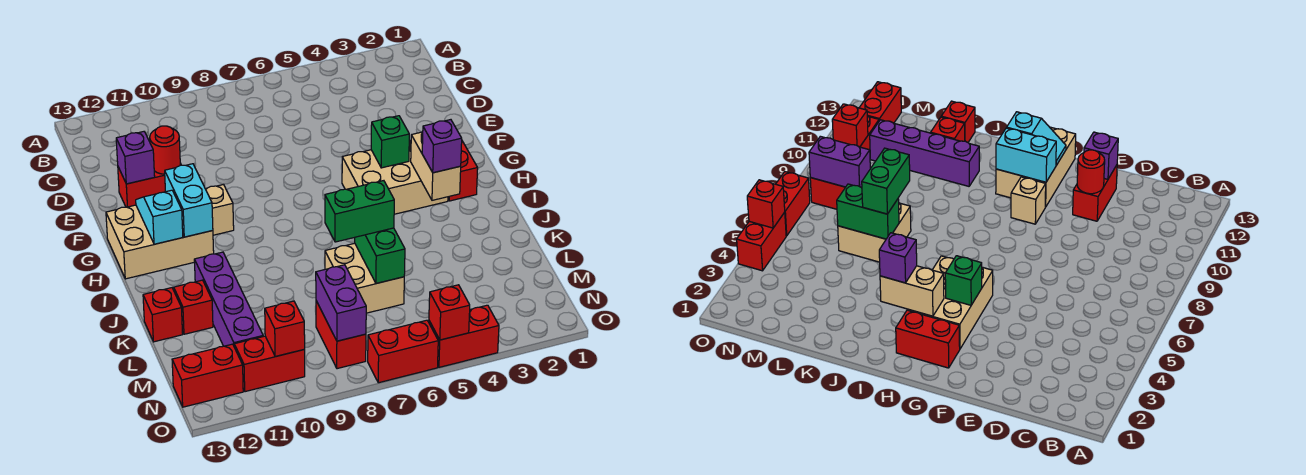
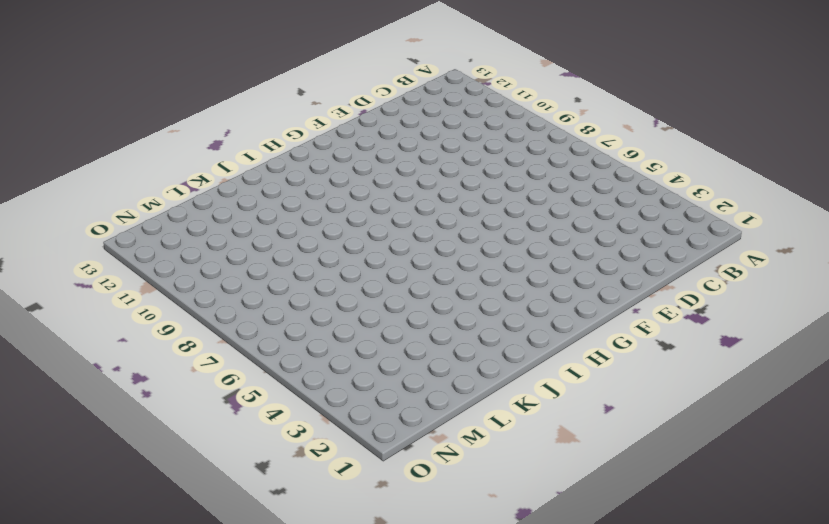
none -> red brick E11:E12 level 1
none -> red brick G2:H2 level 1
none -> tan brick G3:H5 level 1

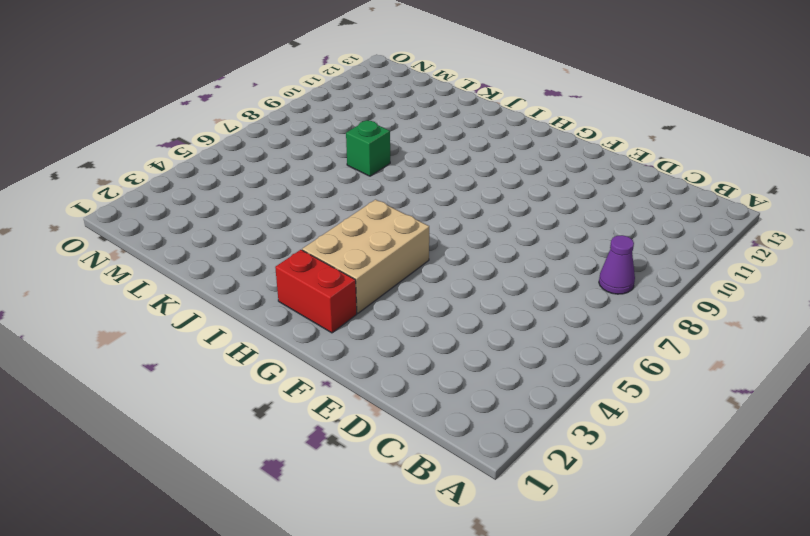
purple cone B8 level 1 -> none
green brick K8 level 1 -> green brick G4 level 2
none -> red brick E11:E12 level 1
none -> tan brick G10 level 1
none -> tan brick G11:H13 level 1

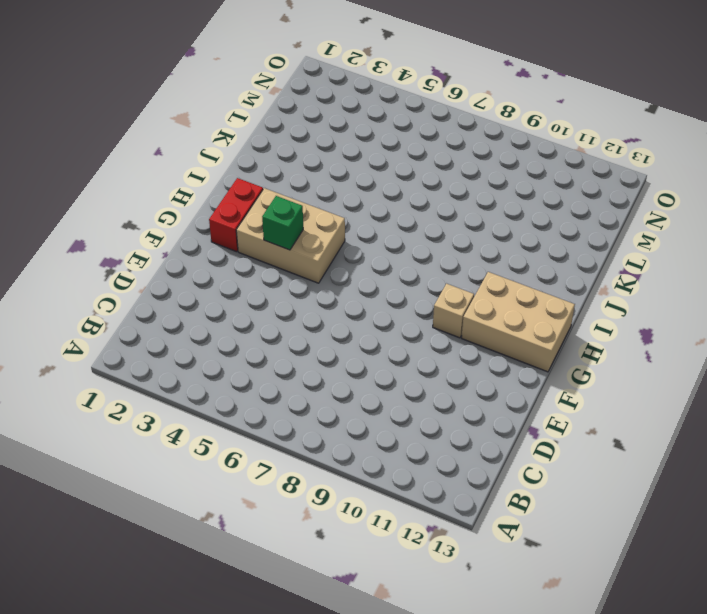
none -> red brick E11:E12 level 1
none -> purple brick J11:M11 level 1
none -> tan brick K6:L7 level 1

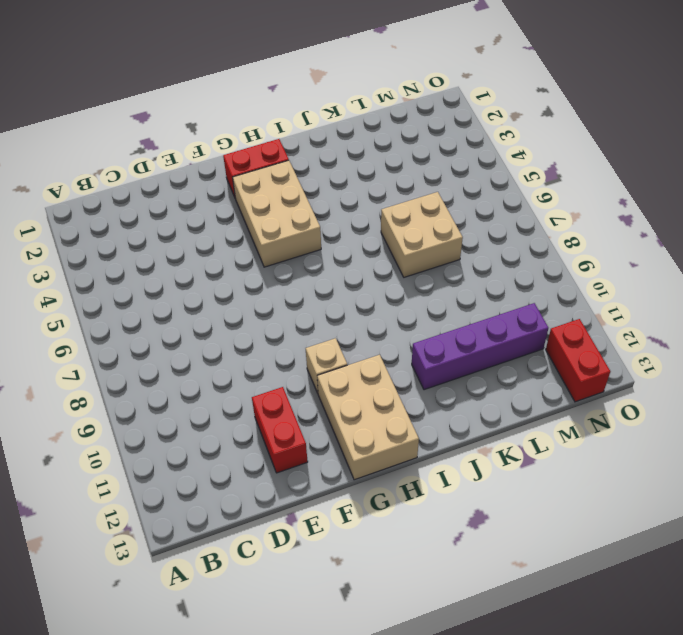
none -> red brick K12 level 1
none -> red brick K13 level 1
none -> red brick M8:N8 level 1

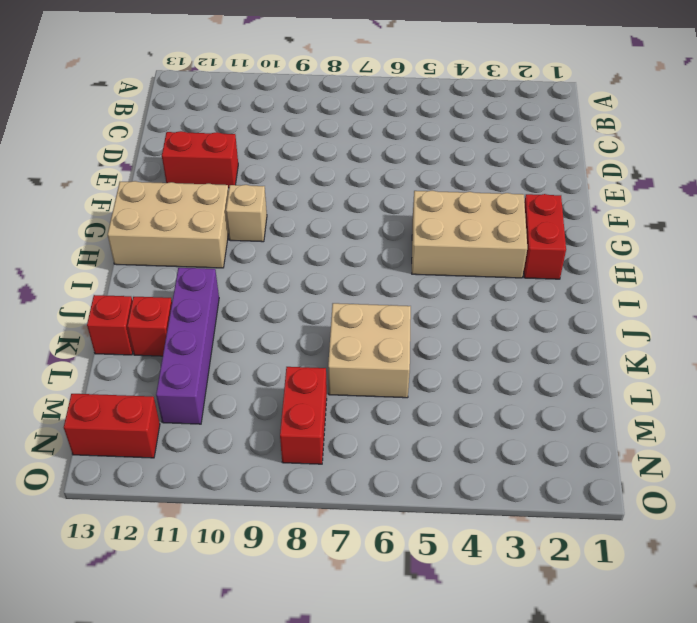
none -> red brick N10:N11 level 1
none -> red brick O4:O5 level 1
none -> red brick O6:O7 level 1

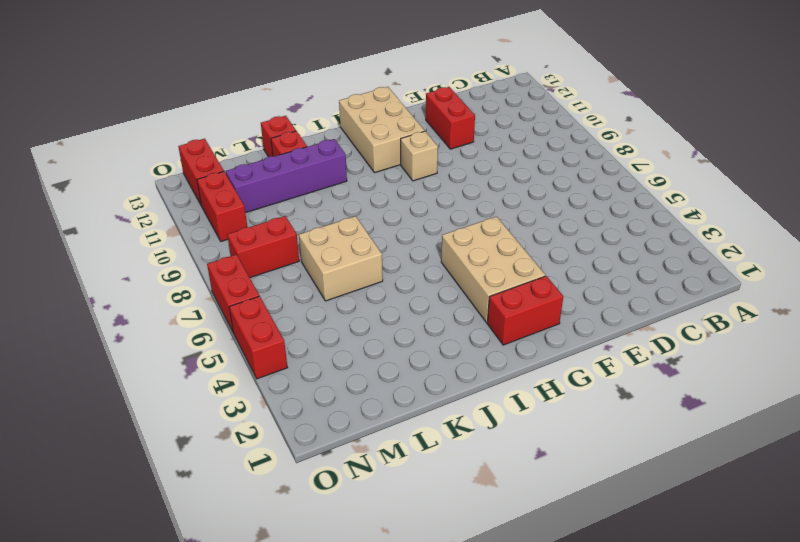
none -> red round brick E11 level 2
none -> purple brick E12 level 2
none -> green brick G4 level 2

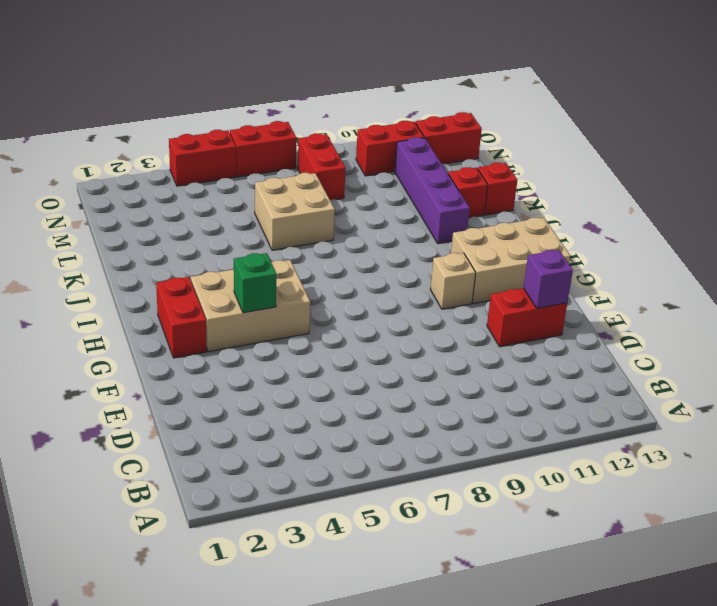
none -> red round brick E11 level 2
none -> cyan brick G11:H11 level 2
none -> cyan slope G12:H12 level 2 top H

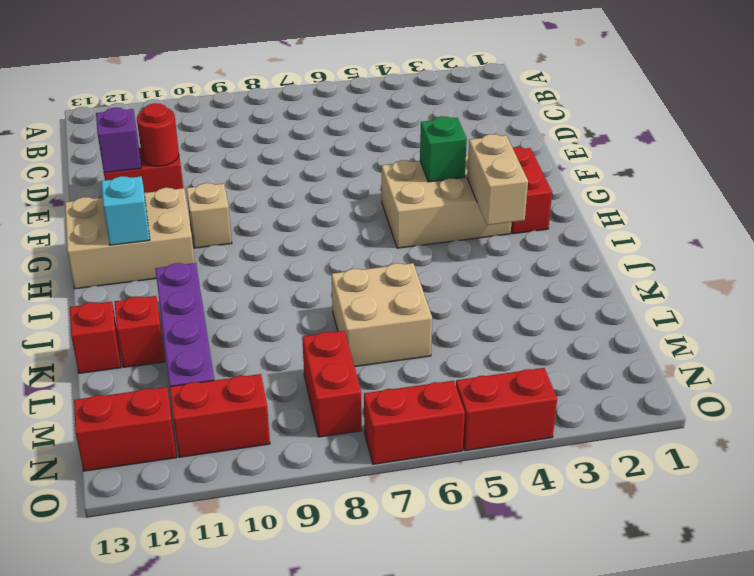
none -> cyan brick G11:H11 level 2
none -> green brick K6:L6 level 2
none -> purple brick M8:N8 level 2

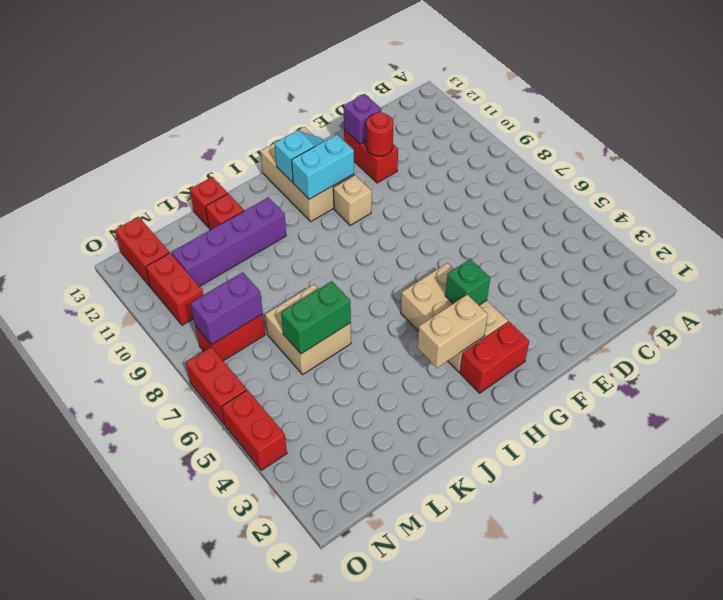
none -> red brick N10 level 2
none -> red brick O5 level 2
none -> purple brick I3 level 3

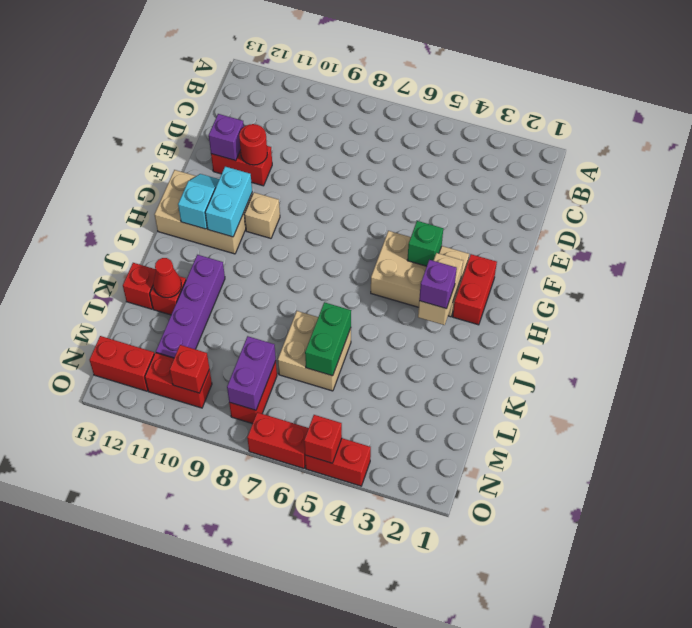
red cone K12 level 2 -> none
none -> green brick K6:K7 level 3

